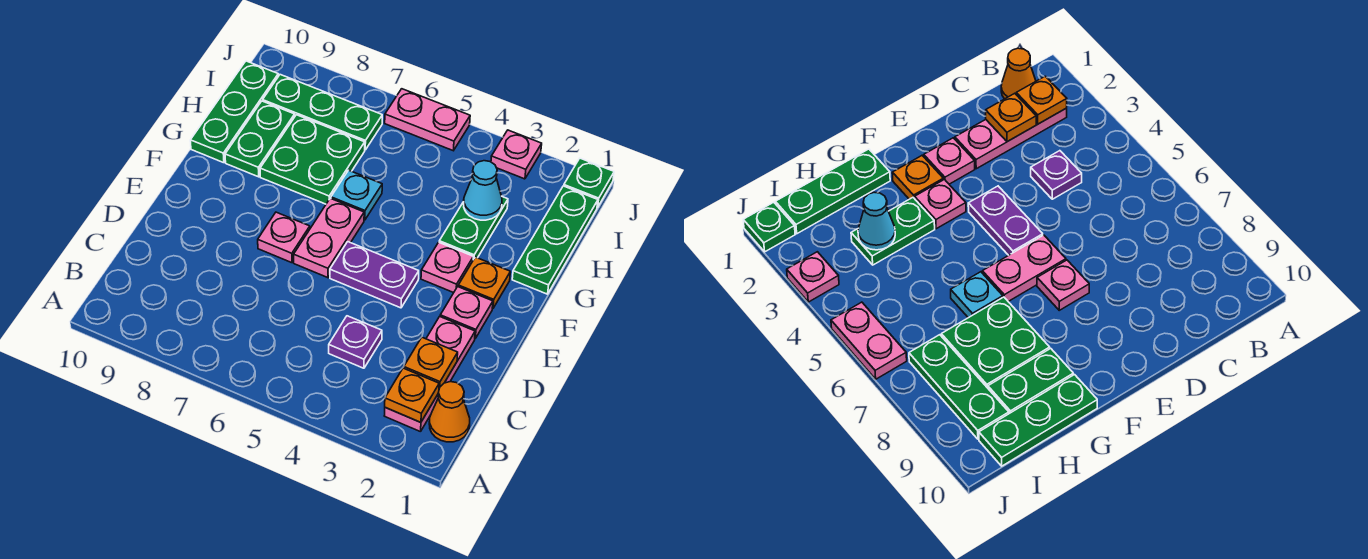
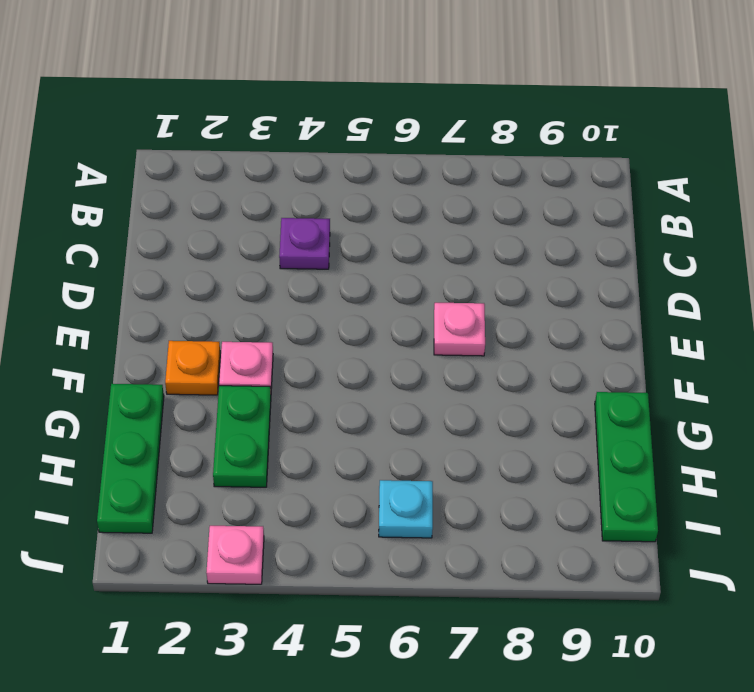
cyan plate I6 level 1 -> cyan plate G6 level 1
none -> orange cone B1 level 1
none -> pink plate B2:D2 level 1
none -> pink plate E2 level 1

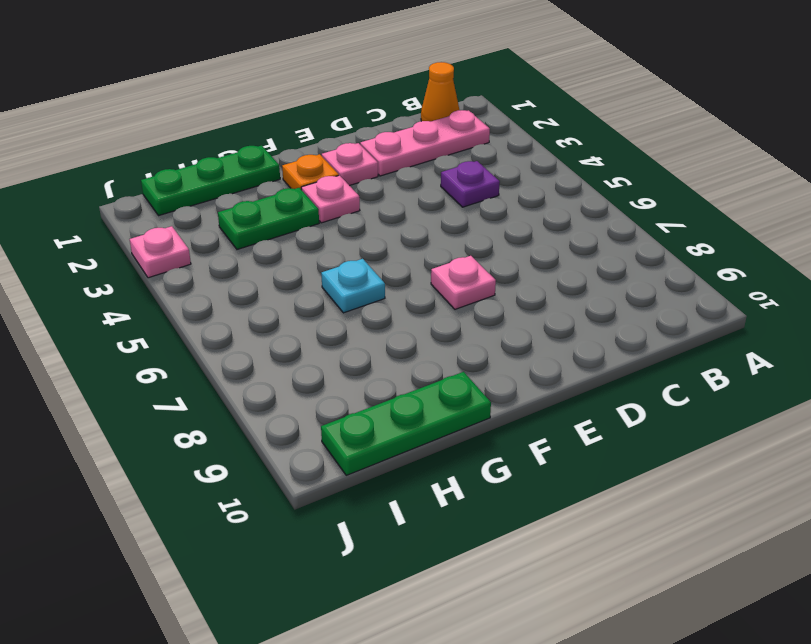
none -> purple plate E4:E5 level 1
none -> pink plate E6:F6 level 1
none -> green plate G7:H8 level 1

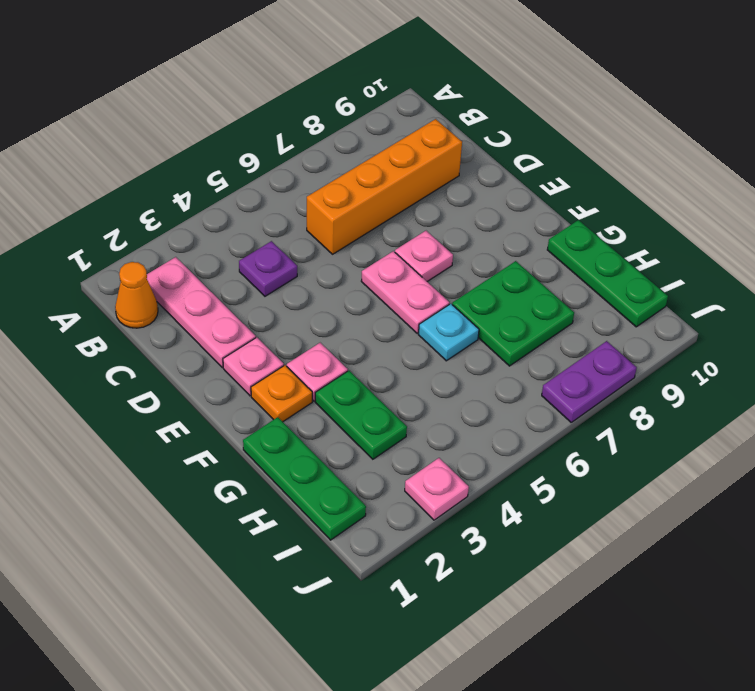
orange brick C6:C9 level 1 -> none
purple plate J7:J8 level 1 -> purple plate E4:E5 level 1
none -> green plate G9:H9 level 1
none -> green plate I7:I9 level 1
none -> green plate J1 level 1

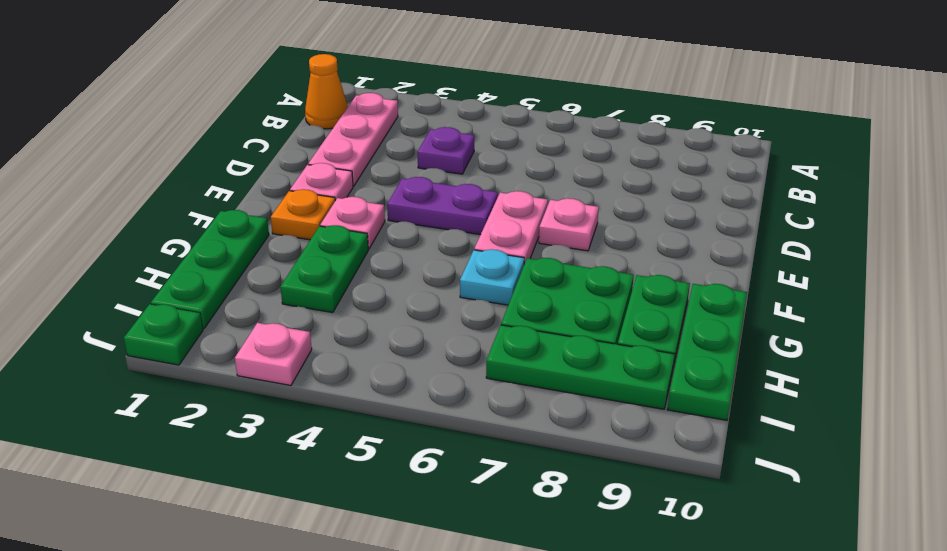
none -> pink plate J5:J6 level 1
none -> orange plate B2 level 2
none -> orange plate C2 level 2

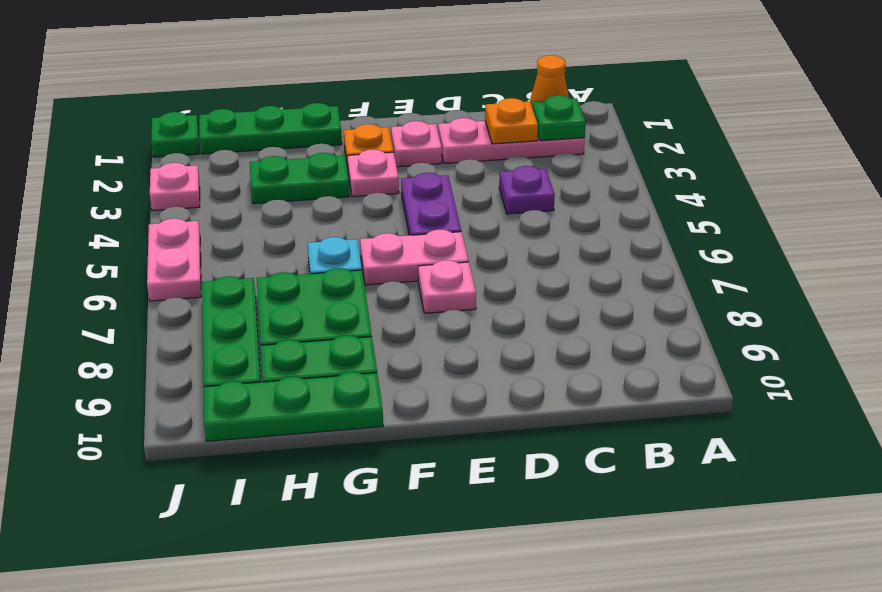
green plate B2 level 2 -> orange plate B2 level 2
none -> cyan cone H3 level 2

